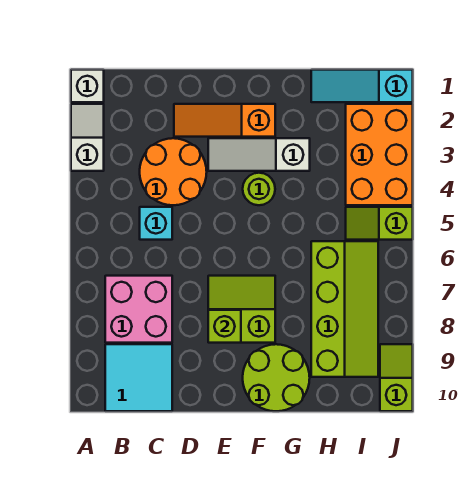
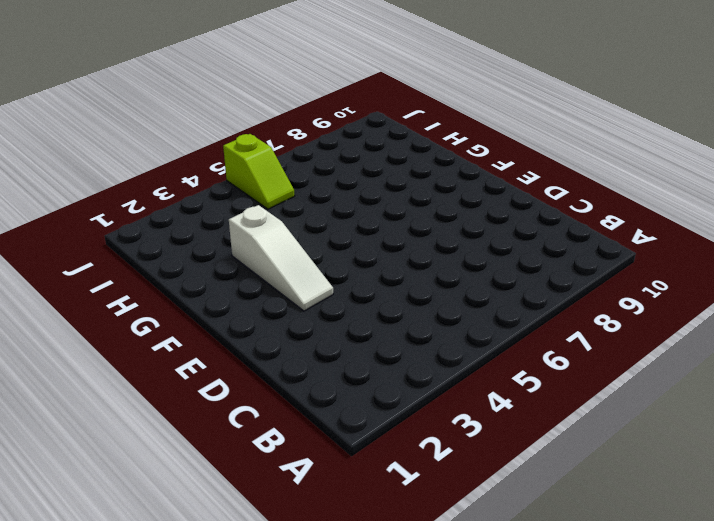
none -> white brick A1 level 1
none -> white slope A2:A3 level 1 top 3
none -> pink brick B7:C8 level 1

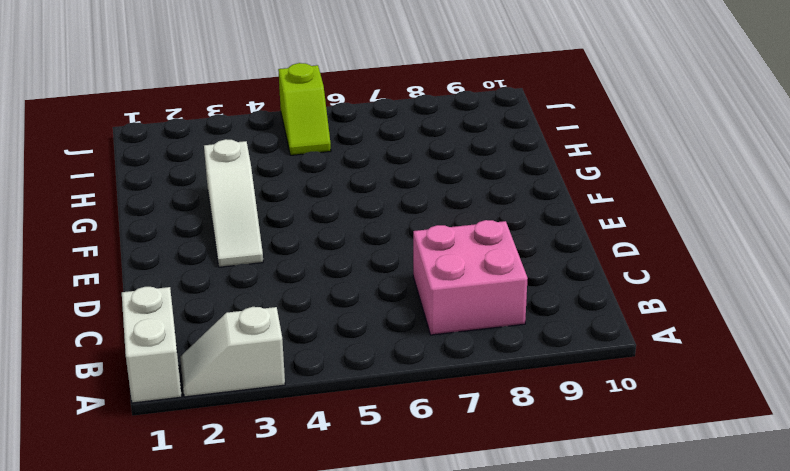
white brick A1:B1 level 1 -> white brick A1 level 1
none -> cyan tile B9:C10 level 1
none -> orange round brick C3:D4 level 1
none -> cyan brick C5 level 1

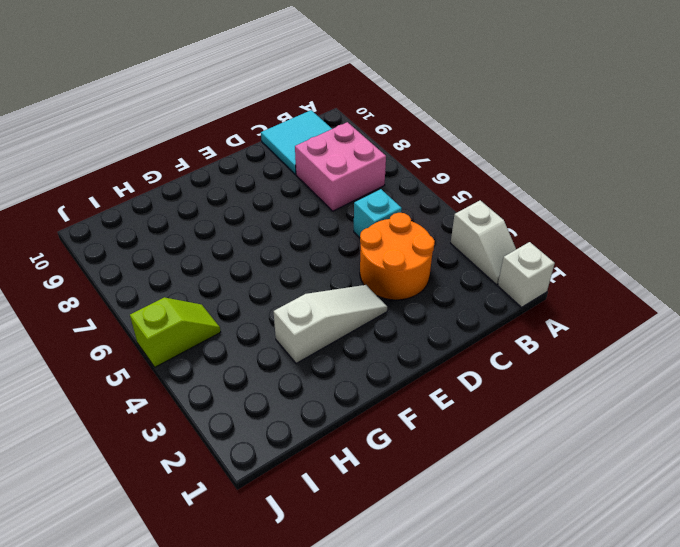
none -> orange slope D2:F2 level 1 top F
none -> lime slope E7:F8 level 1 top 8
none -> lime round brick F4 level 1

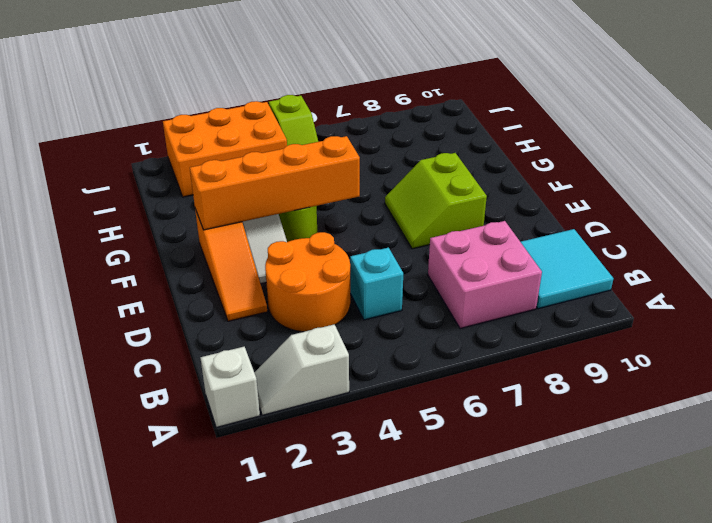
orange brick F2:F5 level 2 -> none
none -> lime round brick F9:G10 level 1
none -> cyan slope H1:J1 level 1 top J
none -> lime slope H6:I9 level 1 top H

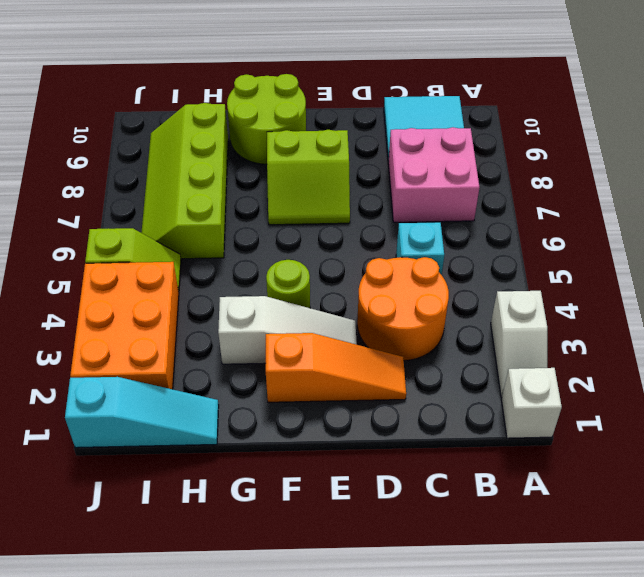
none -> lime slope J9:J10 level 1 top 10
none -> lime brick E8 level 2

